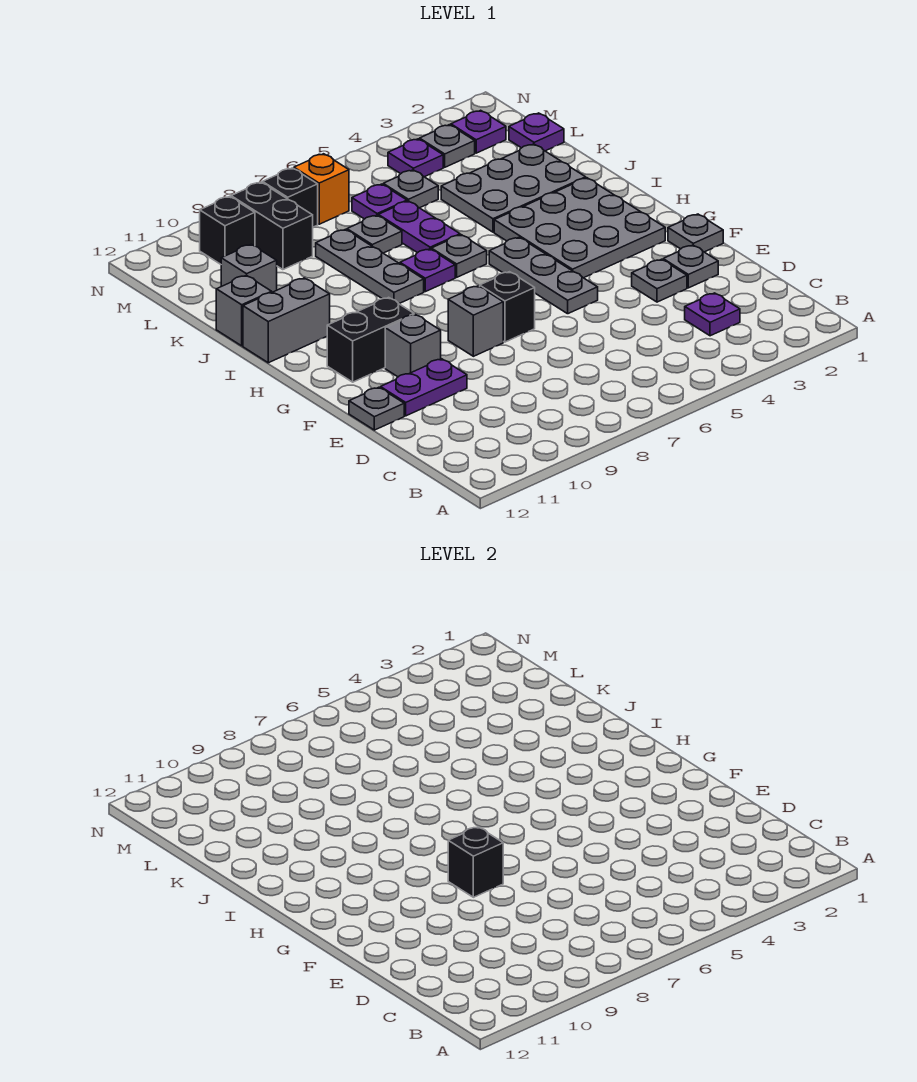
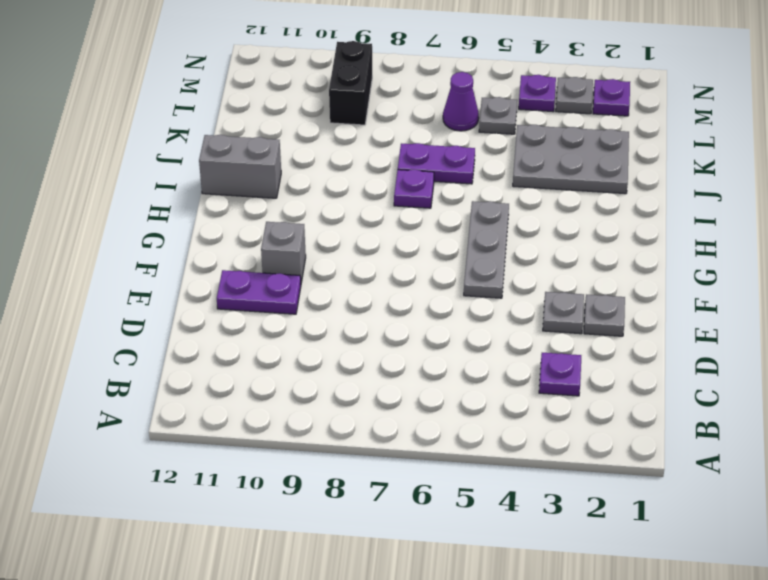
purple plate J6:J7 level 1 -> purple plate J6:K6 level 1
purple cone L6 level 1 -> purple plate L6 level 1
none -> grey plate E12 level 1
none -> grey plate F1 level 1
none -> black brick F7 level 1
none -> grey brick F8 level 1

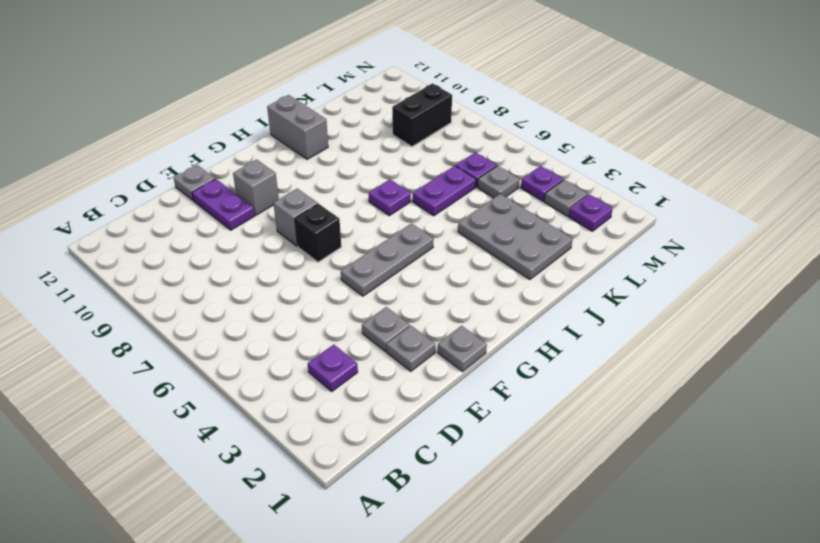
none -> grey plate G2:I4 level 1
none -> black brick G10:G11 level 1
none -> grey plate I6 level 1
none -> grey plate I8:K8 level 1

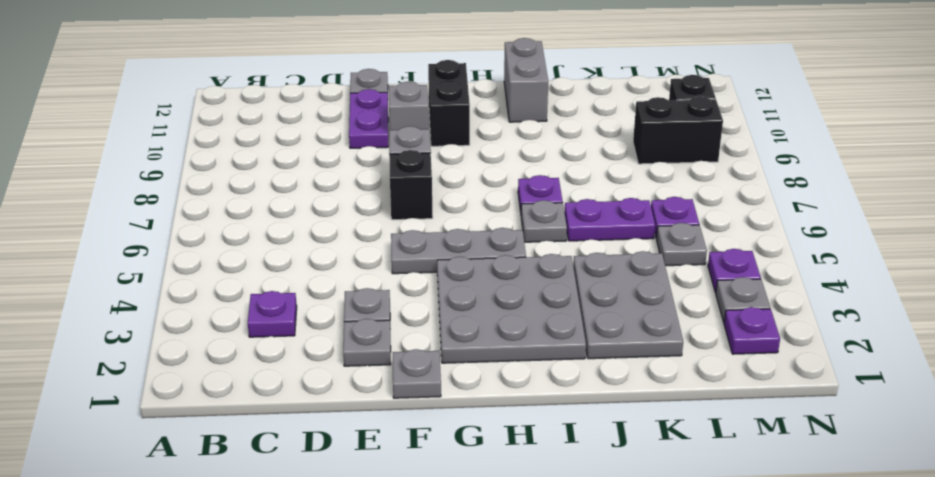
none -> grey plate I8:K8 level 1
none -> grey brick J12 level 1
none -> grey plate K7 level 1
none -> grey brick K11 level 1

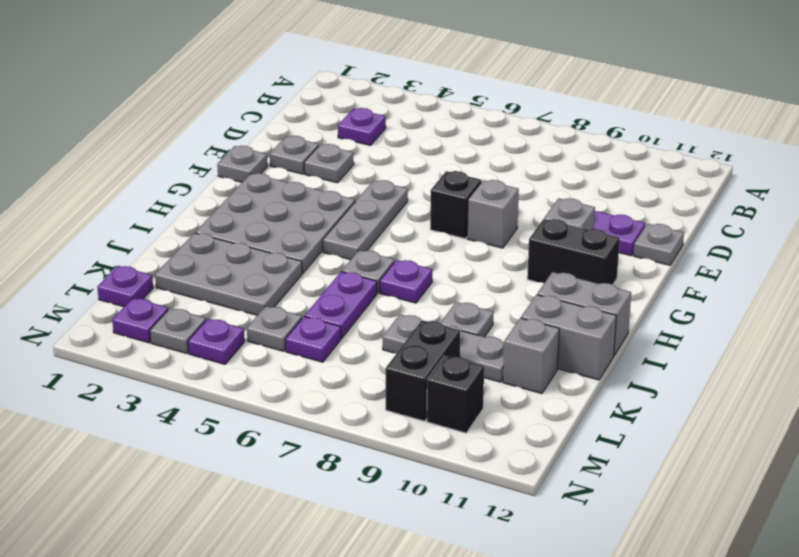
grey plate J9 level 1 -> grey plate K7 level 1
grey brick J11:J12 level 1 -> grey brick J12 level 1
grey plate K8:K10 level 1 -> grey plate I8:K8 level 1
none -> orange brick M7 level 1
none -> black brick M8 level 1
none -> black brick F8 level 2

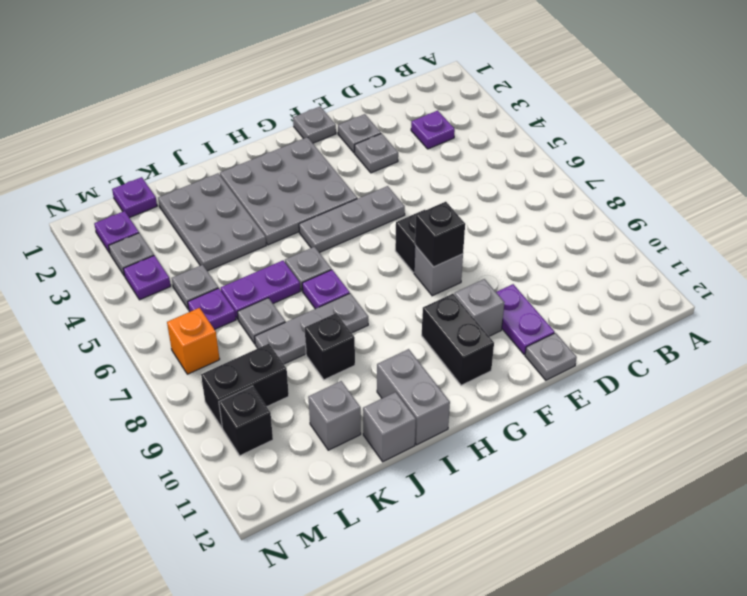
black brick J9 level 1 -> black brick M8 level 1

